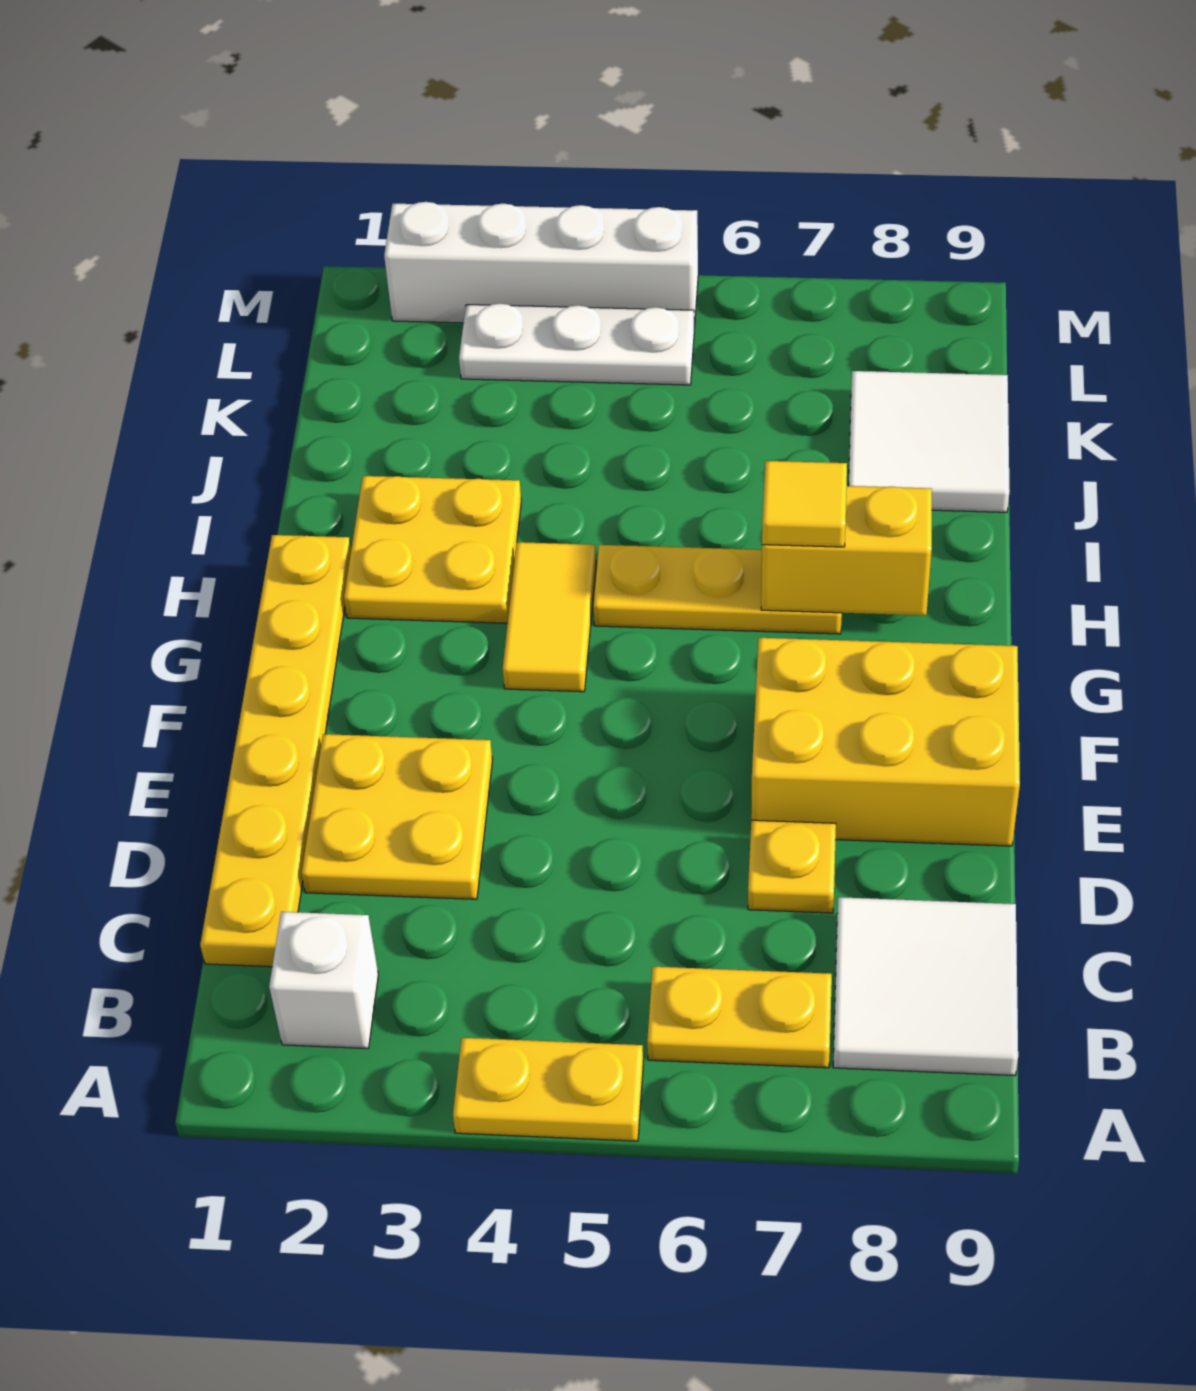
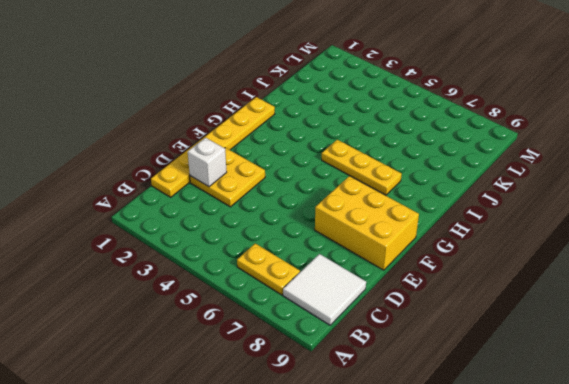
white brick D2 level 2 -> white brick B2 level 1
none -> yellow plate A4:A5 level 1
none -> yellow plate D7 level 1
none -> yellow tile G4:H4 level 1

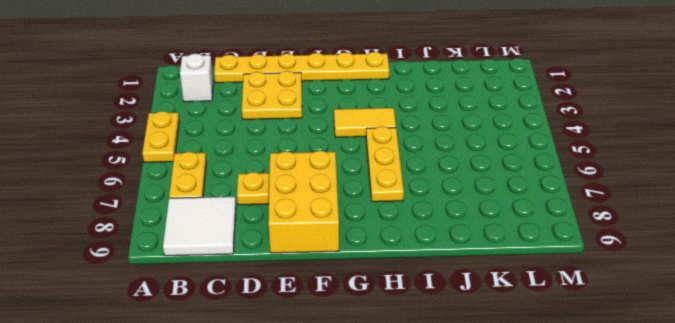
none -> yellow plate H2:I3 level 1
none -> white tile J8:K9 level 1
none -> white plate L3:L5 level 1

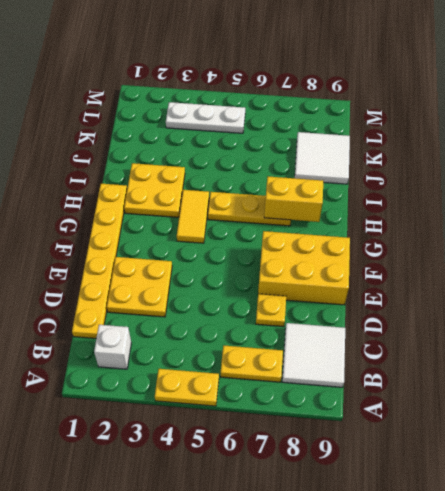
none -> white brick M2:M5 level 1
none -> yellow tile H7 level 3

